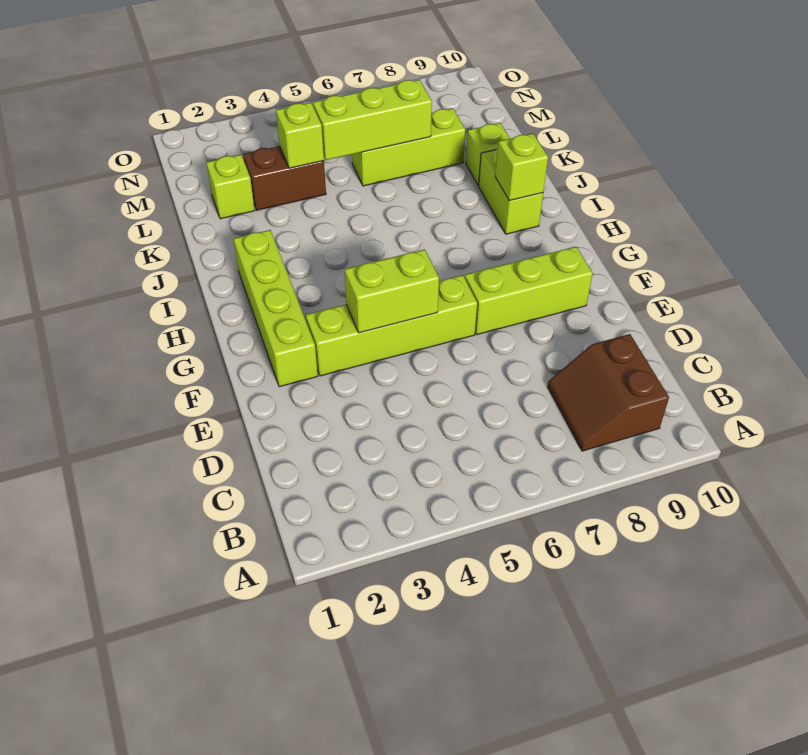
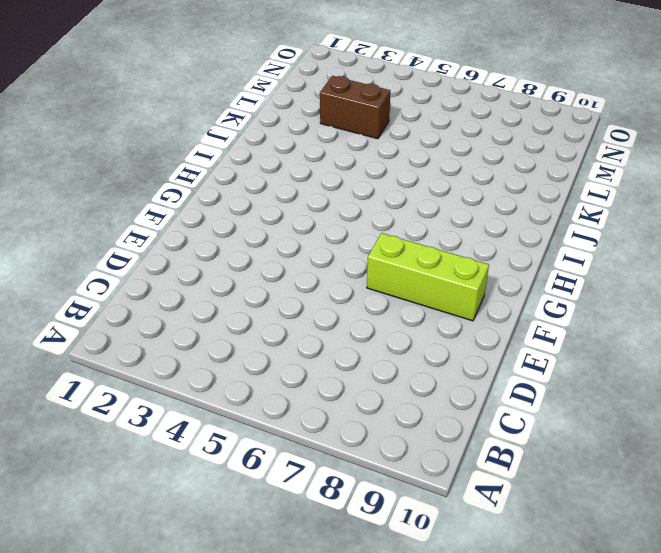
none -> brown slope B8:C9 level 1 top 9
none -> lime brick F2:I2 level 1
none -> lime brick F3:F6 level 1

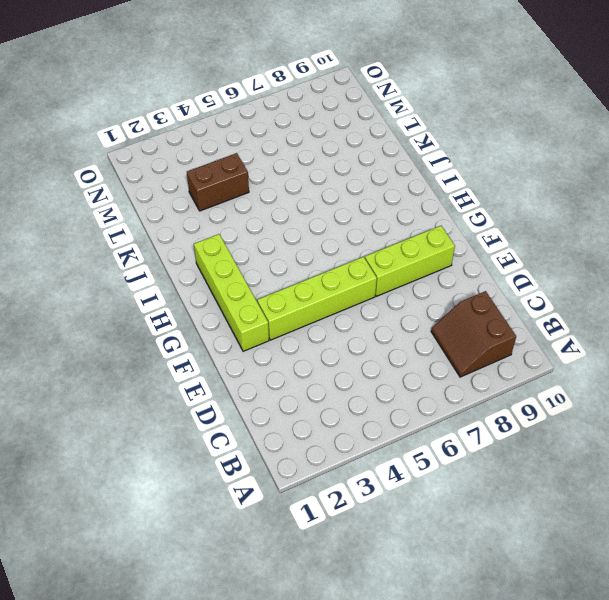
none -> lime brick I9:J9 level 1
none -> lime brick K9 level 1
none -> lime brick L2 level 1

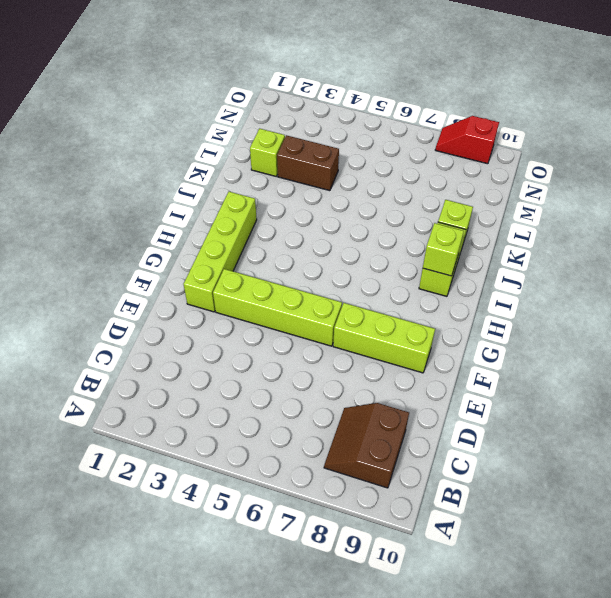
red slope O8:O9 level 1 top 9 -> none
none -> lime brick L6:L8 level 1
none -> lime brick F4:F5 level 2
none -> lime brick L4 level 2

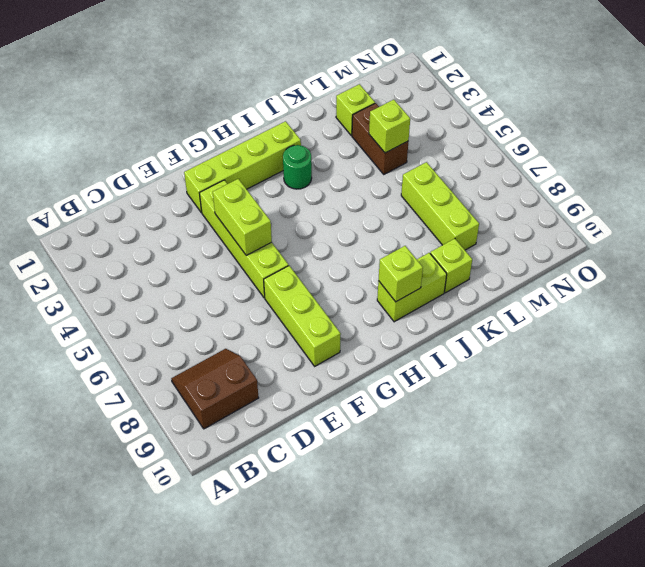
green round brick I3 level 1 -> none
none -> lime brick L5:L7 level 2

